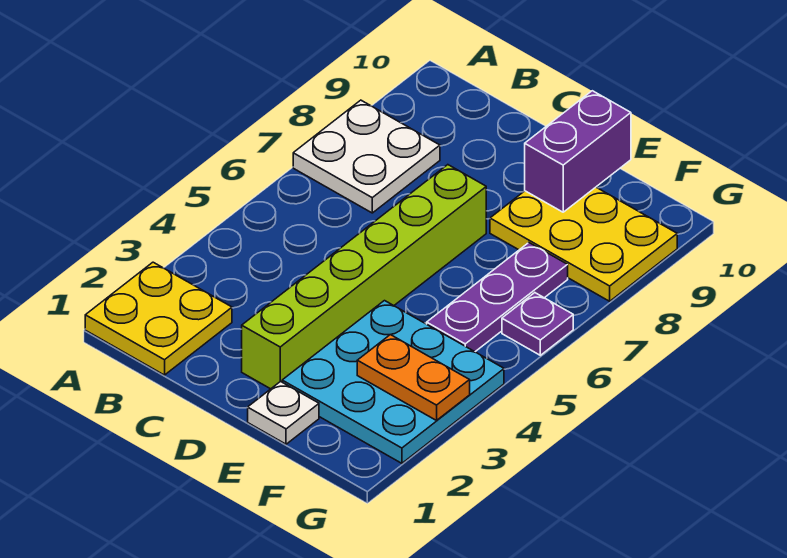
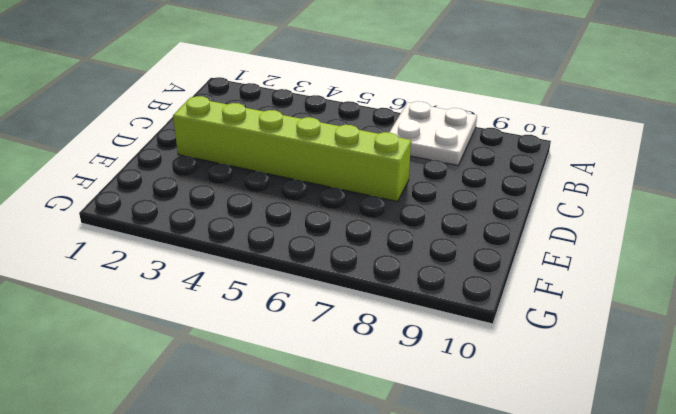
none -> yellow plate A1:B2 level 1
none -> white plate E1 level 1

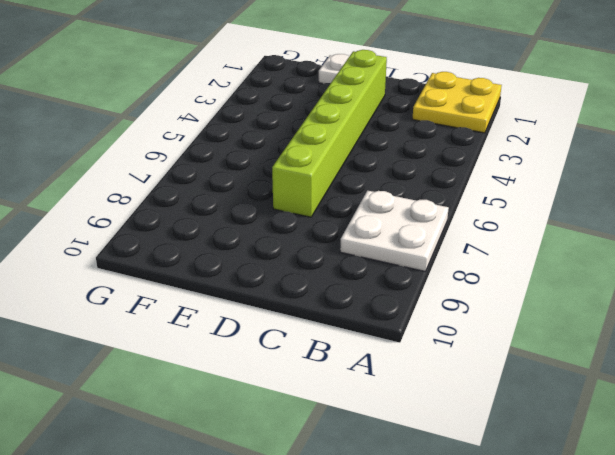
none -> cyan plate E2:G4 level 1
none -> yellow plate E8:G9 level 1

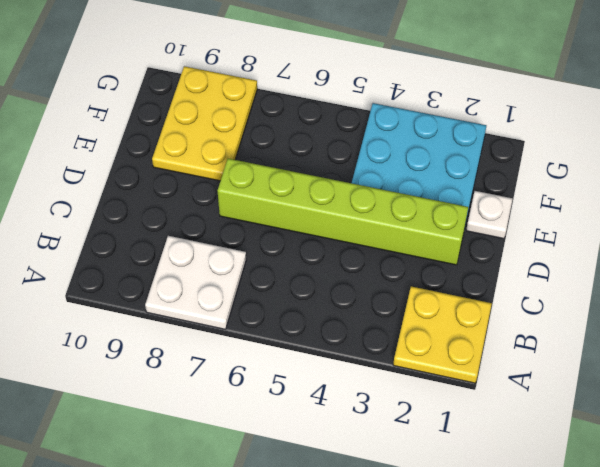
none -> purple plate F5:F7 level 1
none -> purple plate G6 level 1

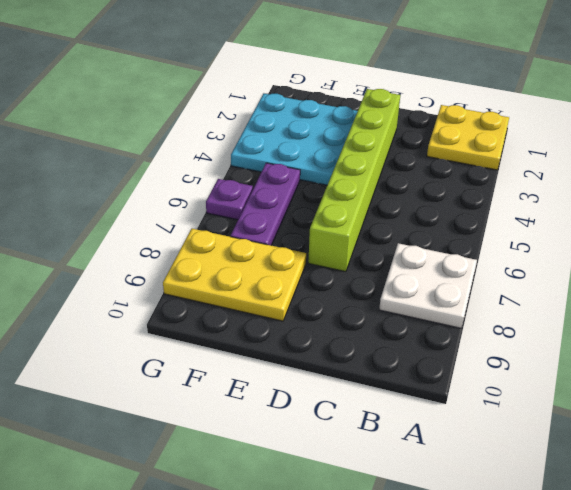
none -> white plate E1 level 1
none -> purple brick E9:E10 level 2

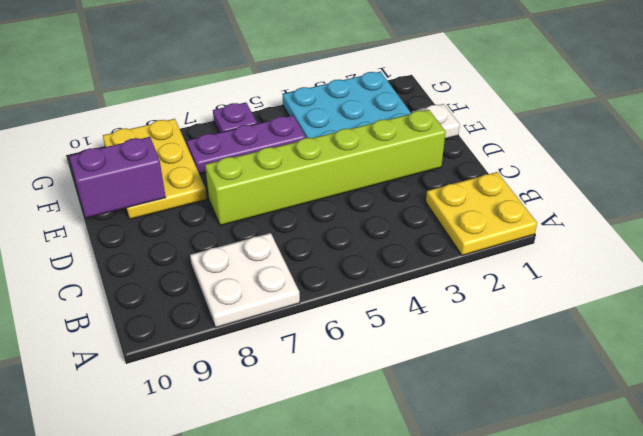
none -> orange plate F3:G3 level 2

